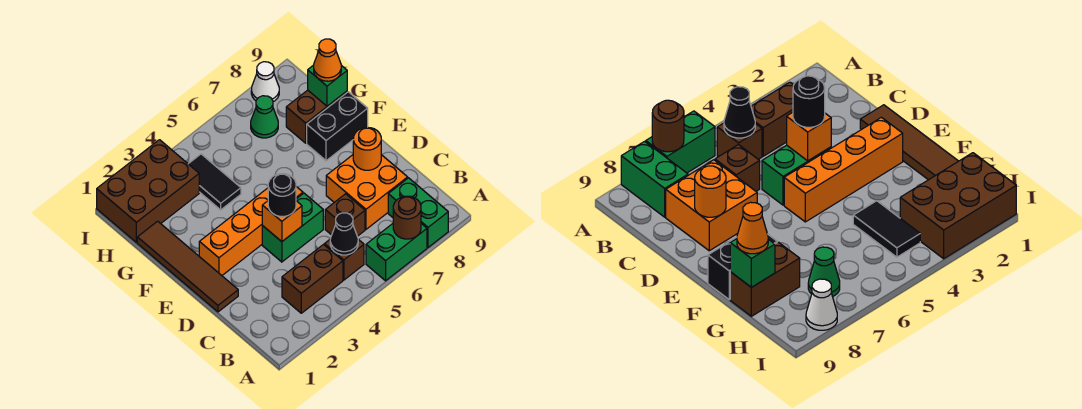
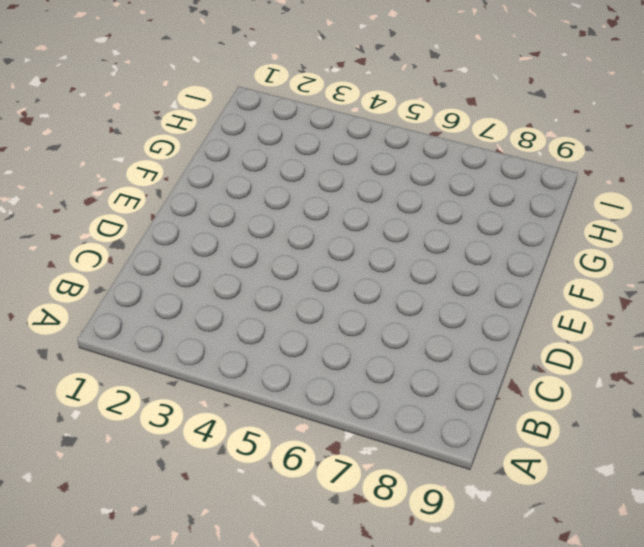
none -> green brick A6:A7 level 1
none -> green brick A8:B8 level 1
none -> brown brick B3:B4 level 1

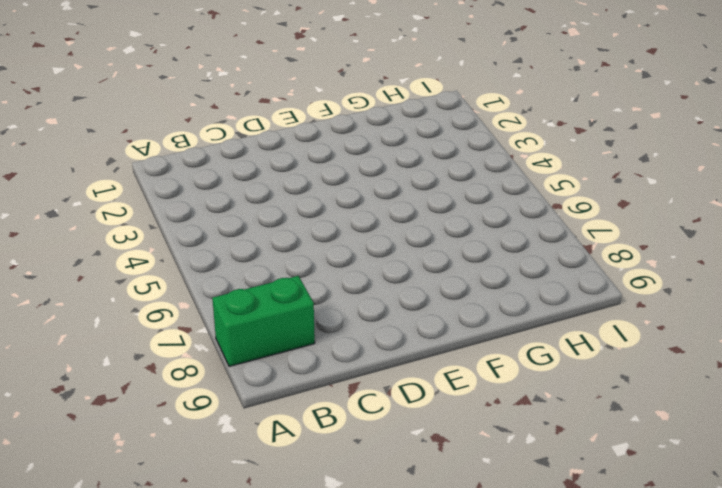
none -> green brick A6:A7 level 1
none -> brown brick B3:B4 level 1
none -> brown brick B5 level 1

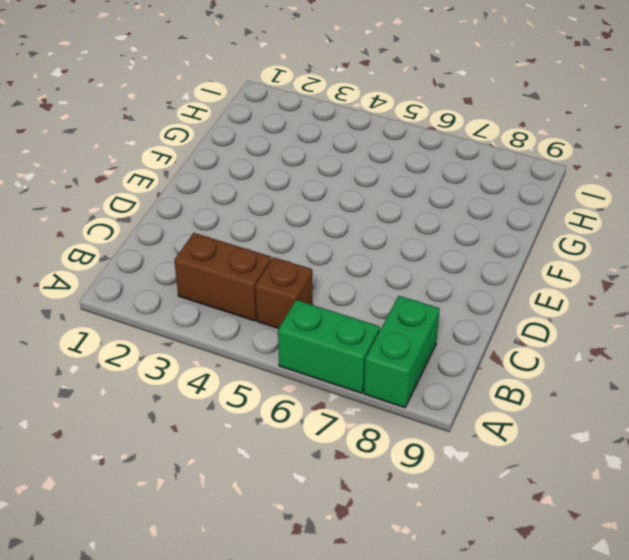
none -> brown brick C6 level 1
none -> orange brick C7:D8 level 1
none -> brown tile D1:G1 level 1

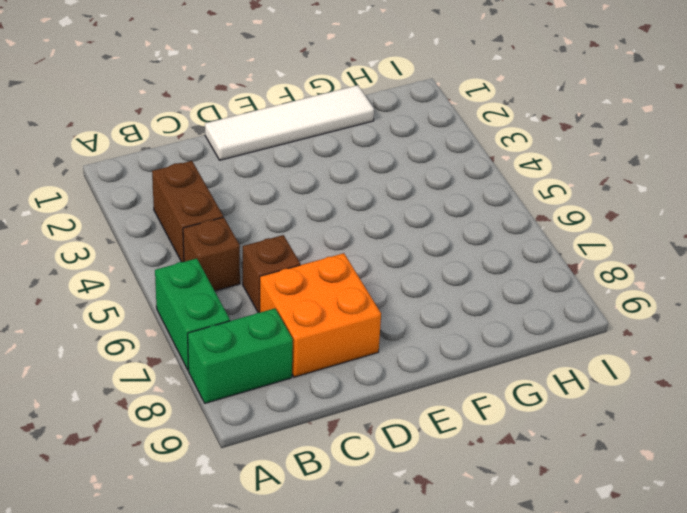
white tile D1:G1 level 1 -> brown tile D1:G1 level 1
none -> green brick D4:D5 level 1
none -> orange brick E2:E5 level 1
none -> black brick F8:F9 level 1

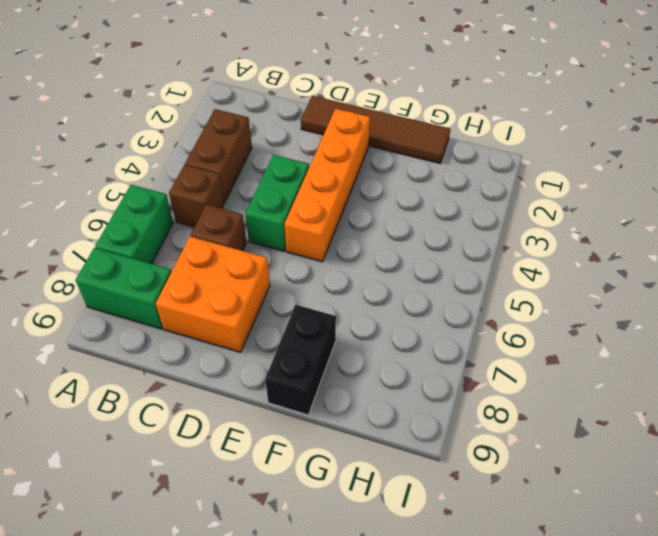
none -> black tile G4:H4 level 1
none -> brown brick G8:G9 level 1
none -> brown brick H1:I3 level 1

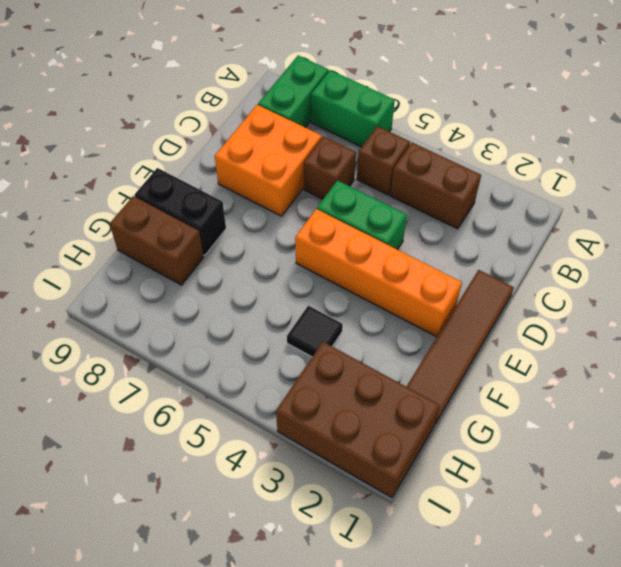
black tile G4 level 1 -> black tile G4:H4 level 1
none -> green cone H7 level 1
none -> white cone I8 level 1
none -> brown round brick A7 level 2

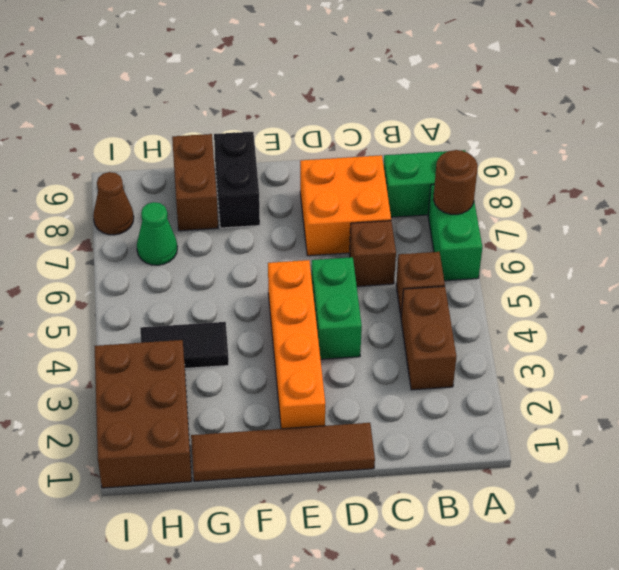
brown cone I8 level 1 -> white cone I8 level 1
none -> black cone B5 level 2
none -> orange brick D4 level 2
none -> orange round brick D8 level 2

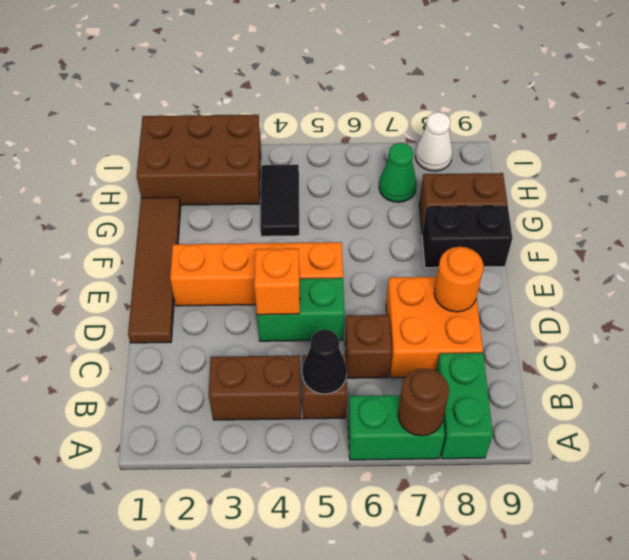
none -> green brick G9 level 2
none -> black round brick D4 level 3
none -> orange cone G9 level 3

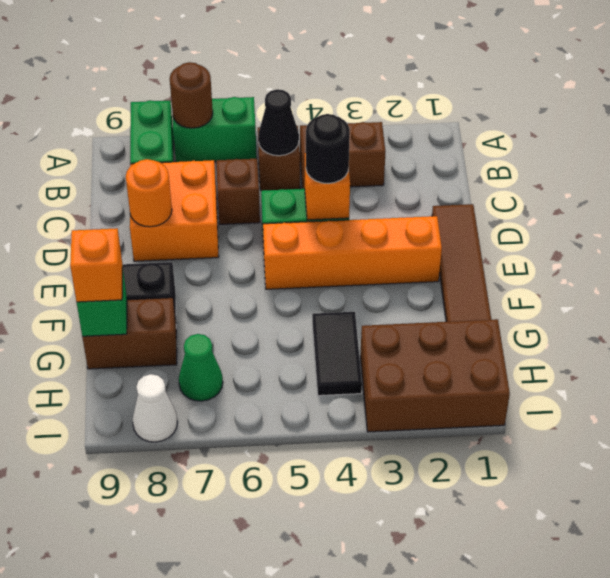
orange brick G9 level 3 -> orange cone G9 level 3

